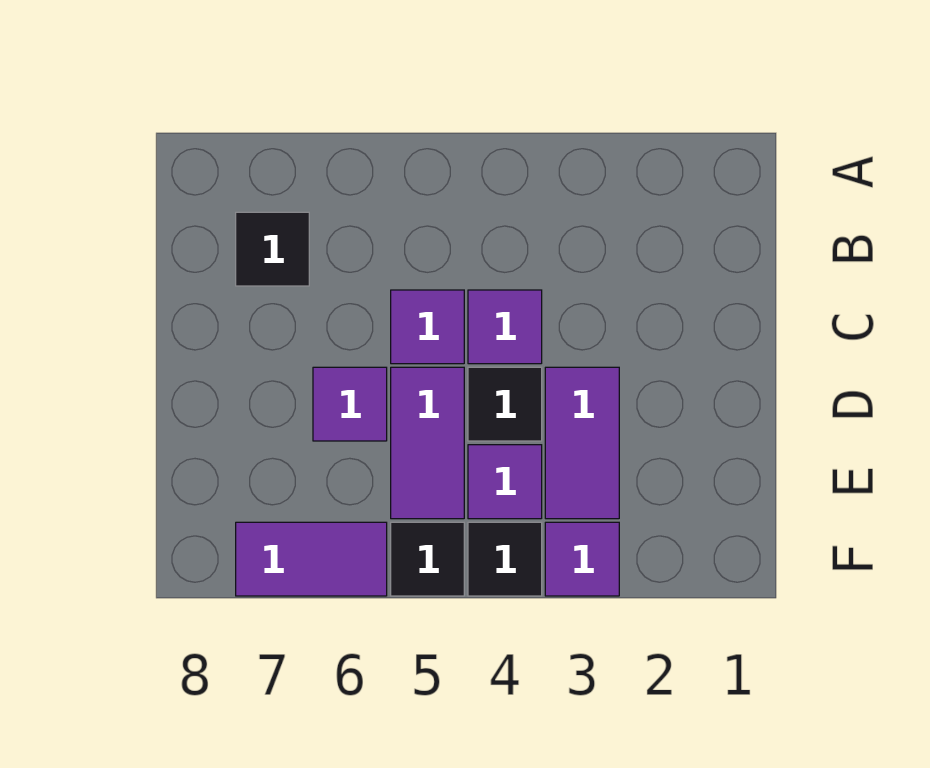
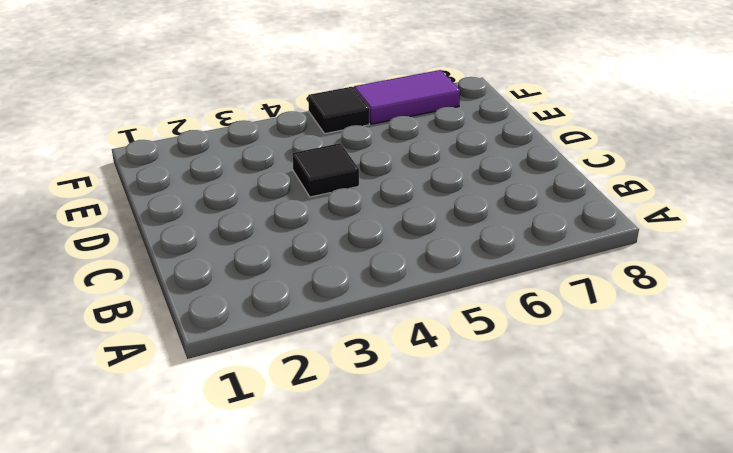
none -> black tile B7 level 1
none -> purple tile C4 level 1
none -> purple tile C5 level 1

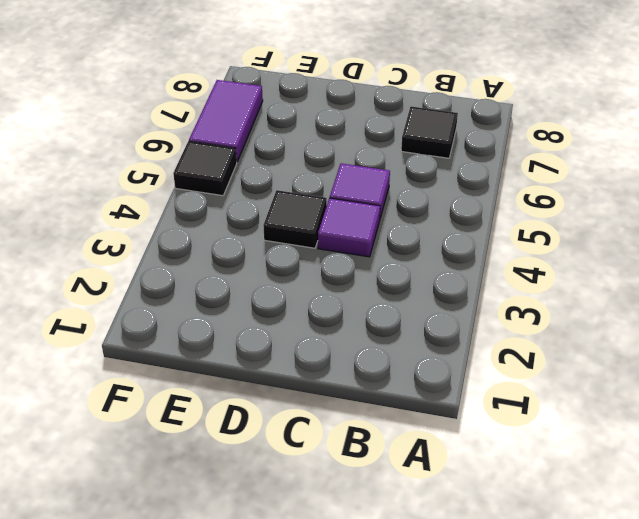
none -> purple tile D3:E3 level 1
none -> purple tile D5:E5 level 1
none -> purple tile D6 level 1

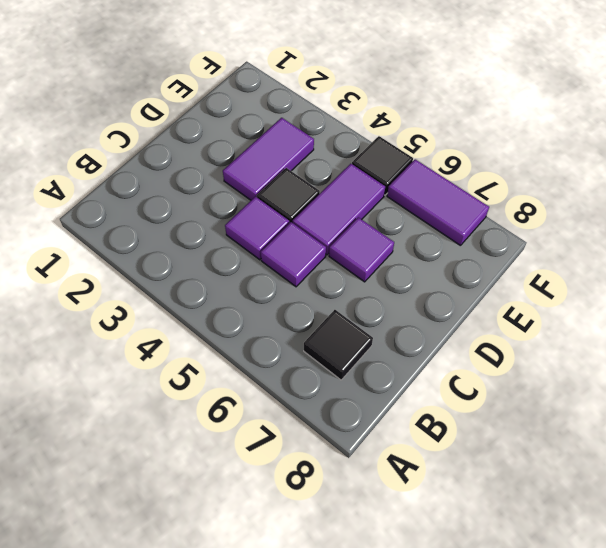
none -> purple tile E4 level 1
none -> purple tile F3 level 1
none -> black tile F4 level 1

